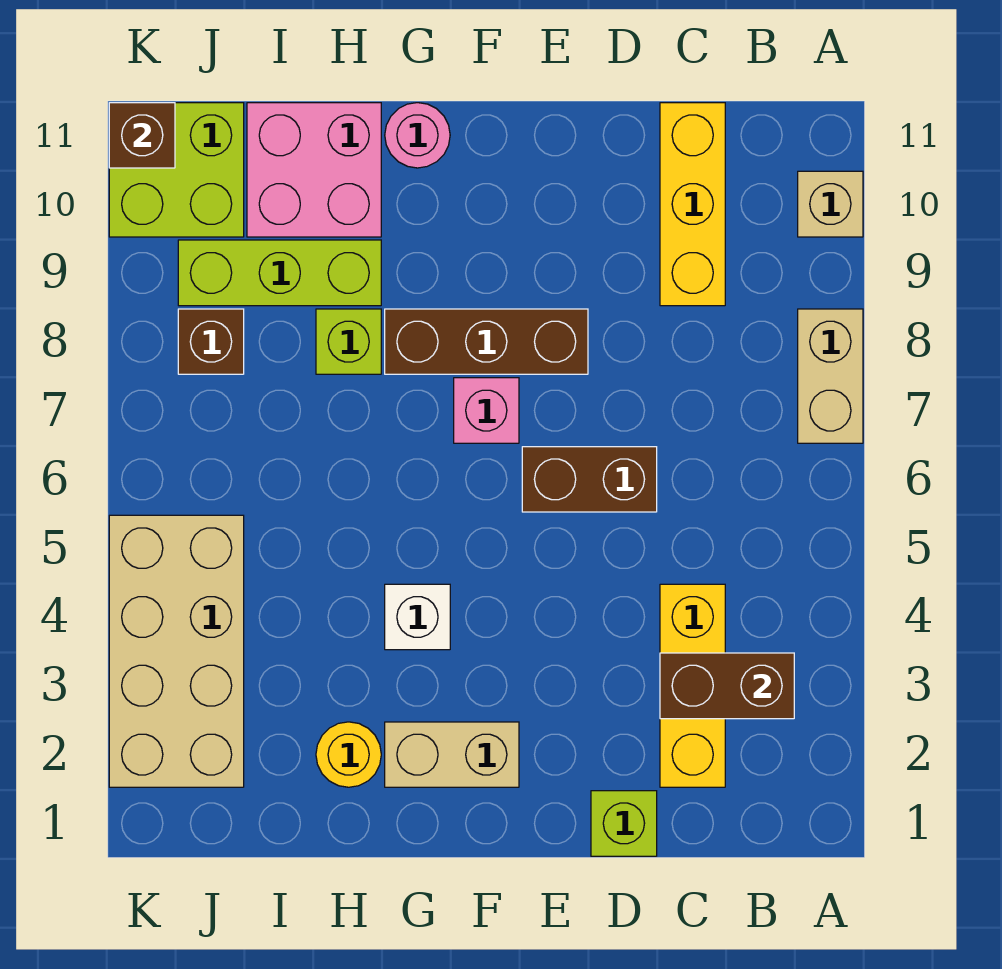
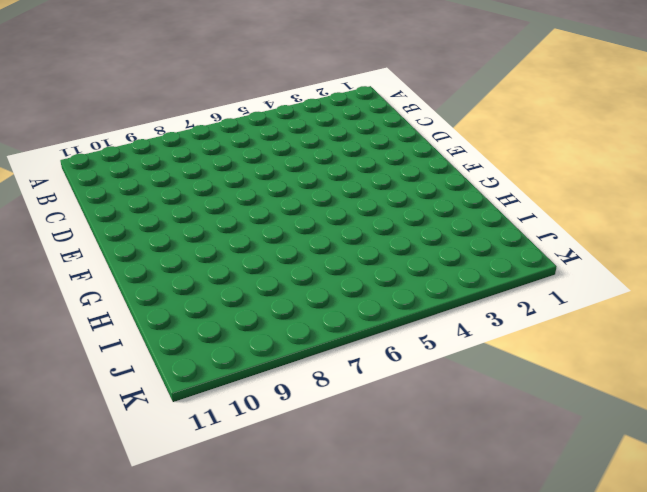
none -> tan brick A7:A8 level 1
none -> tan brick A10 level 1
none -> yellow brick C2:C4 level 1

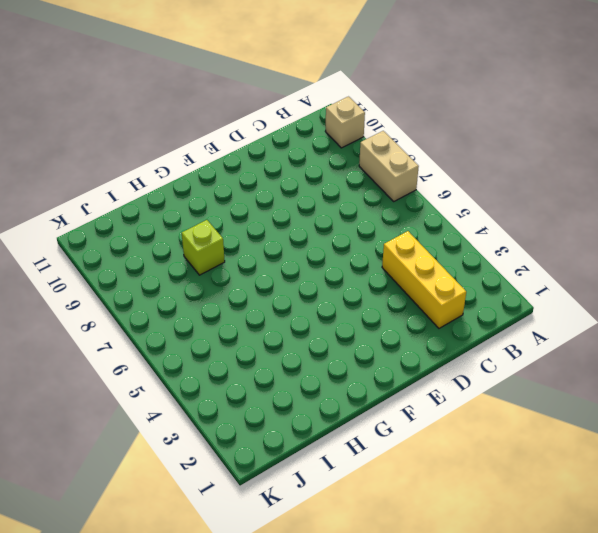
none -> yellow brick C9:C11 level 1
none -> lime brick D1 level 1
none -> brown brick D6:E6 level 1

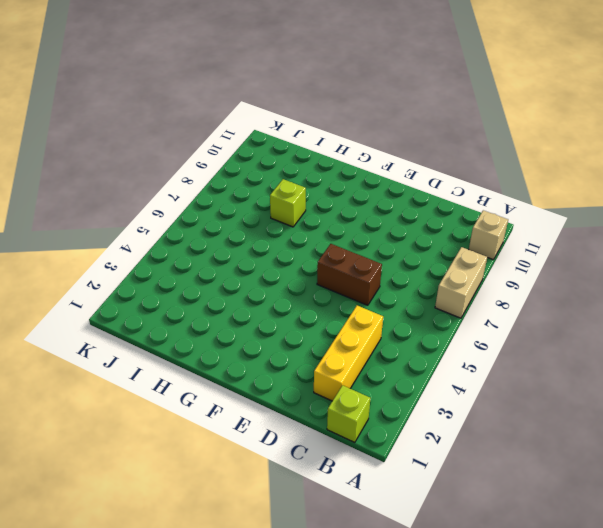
lime brick B1 level 1 -> lime brick D1 level 1
none -> yellow brick C9:C11 level 1
none -> brown brick E8:G8 level 1
none -> tan brick F2:G2 level 1

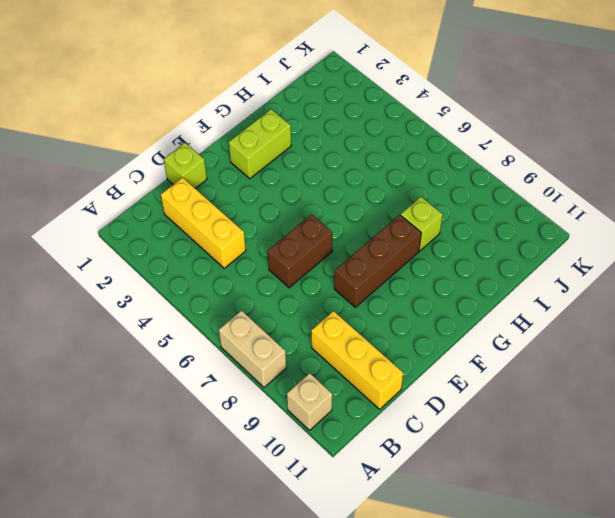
lime brick F2:G2 level 1 -> tan brick F2:G2 level 1
none -> pink brick F7 level 1
none -> white brick G4 level 1
none -> pink round brick G11 level 1

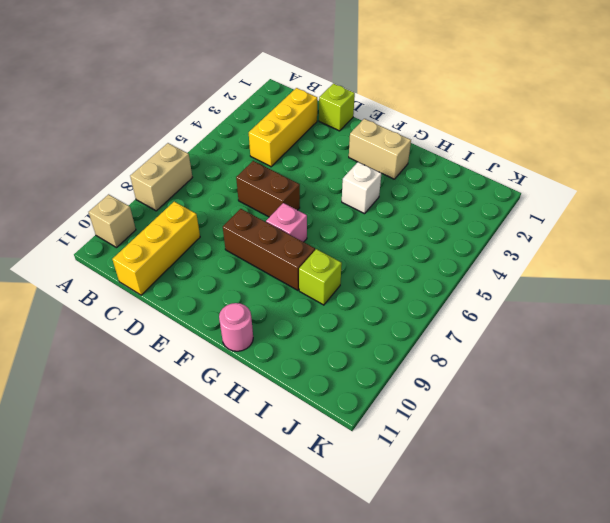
none -> yellow round brick H2 level 1
none -> lime brick H9:J9 level 1
none -> pink brick H10:I11 level 1

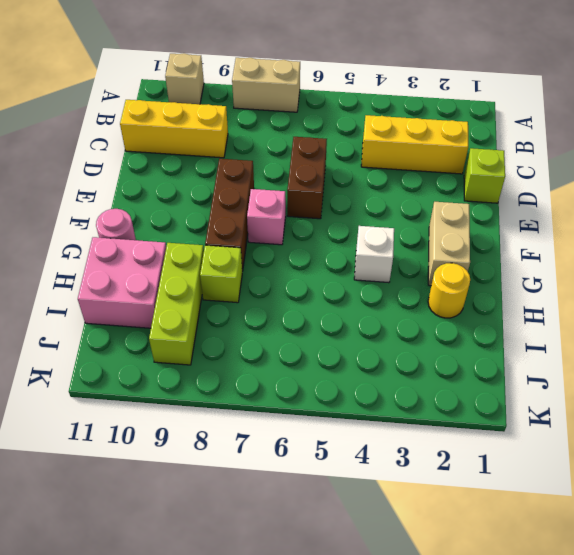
none -> tan brick J2:K5 level 1
none -> brown brick J8 level 1
none -> lime brick J10:K11 level 1

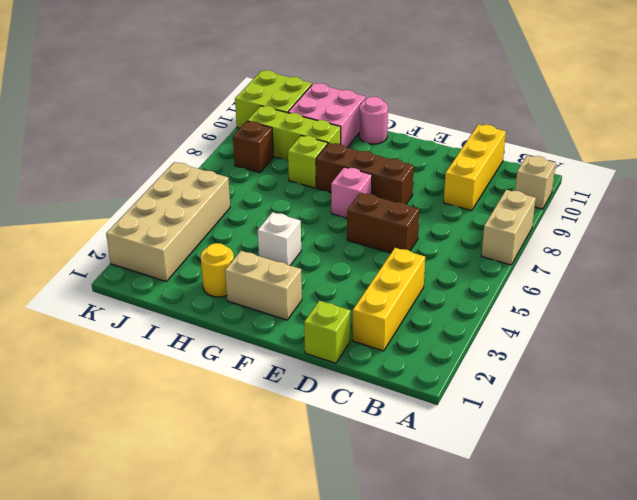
none -> brown brick B3:C3 level 2
none -> brown brick K11 level 2

